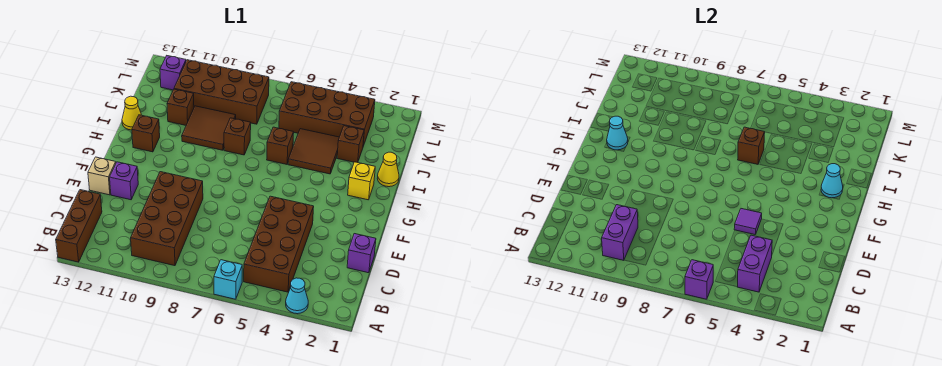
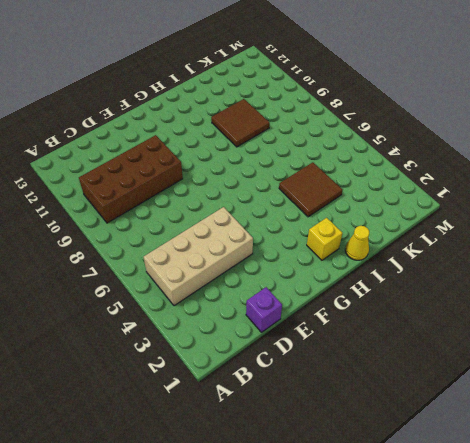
tan brick B4:E5 level 1 -> brown brick B4:E5 level 1
none -> cyan cone A3 level 1
none -> cyan brick A6 level 1
none -> brown brick A13:C13 level 1

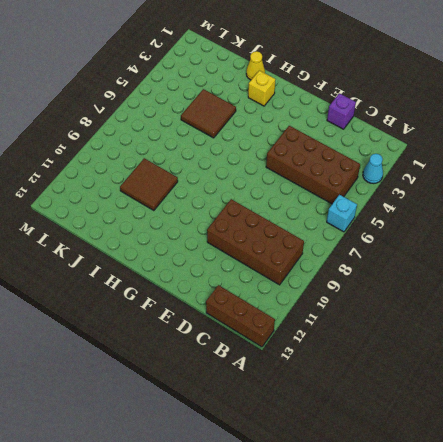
none -> purple brick E12 level 1
none -> tan brick E13 level 1
none -> brown brick H12 level 1

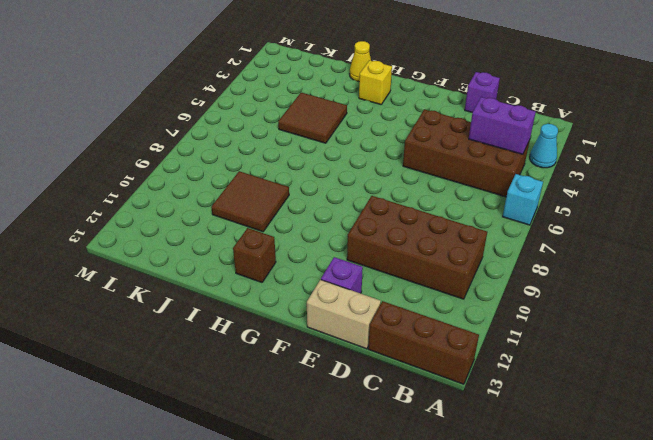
tan brick D13:E13 level 1 -> tan brick E13 level 1
none -> brown brick I6 level 1
none -> brown brick I8 level 1
none -> yellow cone I13 level 1

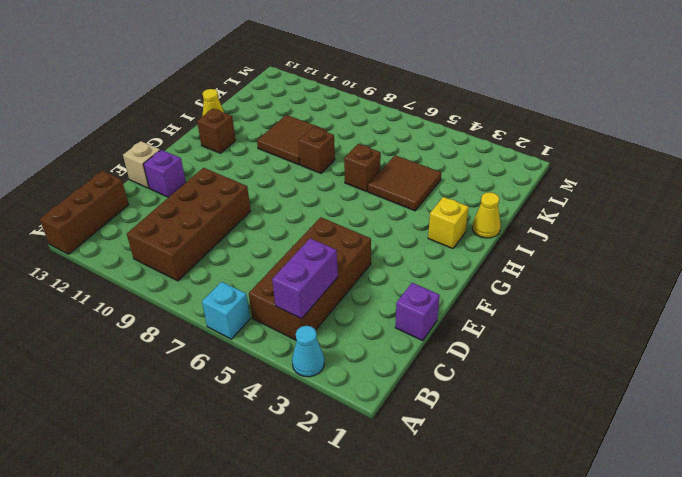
none -> brown brick J3 level 1
none -> brown brick J11 level 1
none -> brown brick K3:L6 level 1

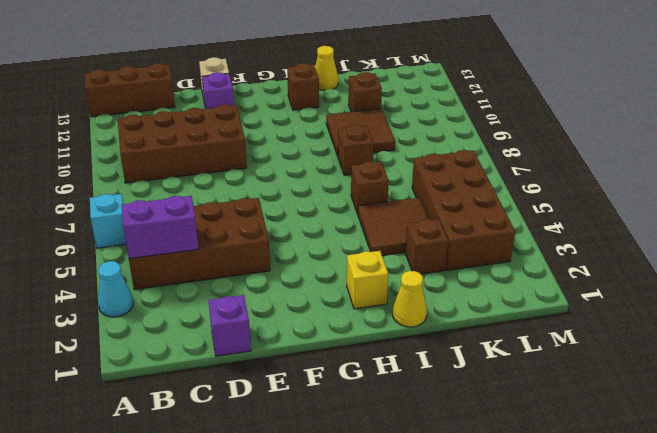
none -> brown brick K8:L11 level 1
none -> purple brick L12 level 1
none -> purple brick A6 level 2

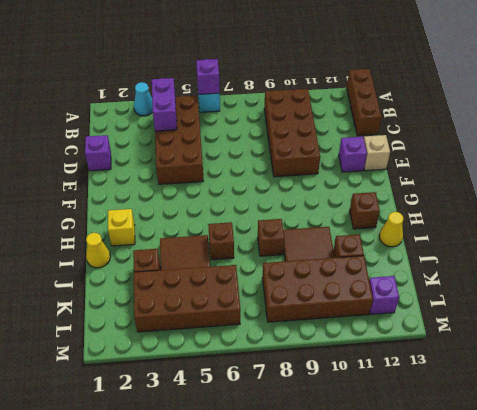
none -> purple brick B10:C10 level 2
none -> purple tile E5 level 2
none -> cyan cone H2 level 2

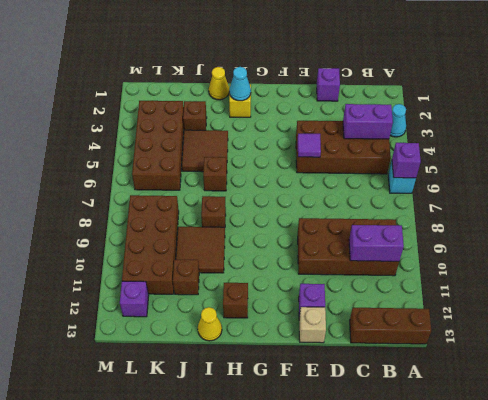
none -> cyan cone H12 level 2
none -> brown brick I6 level 2

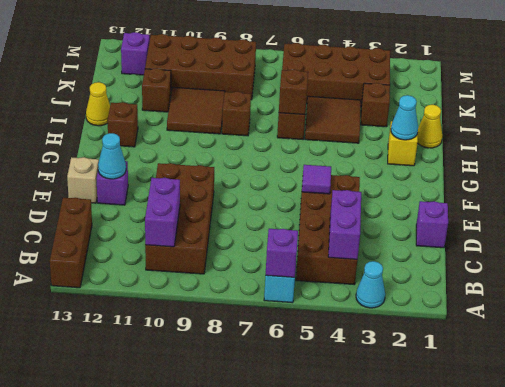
cyan cone E12 level 2 -> cyan cone H12 level 2

